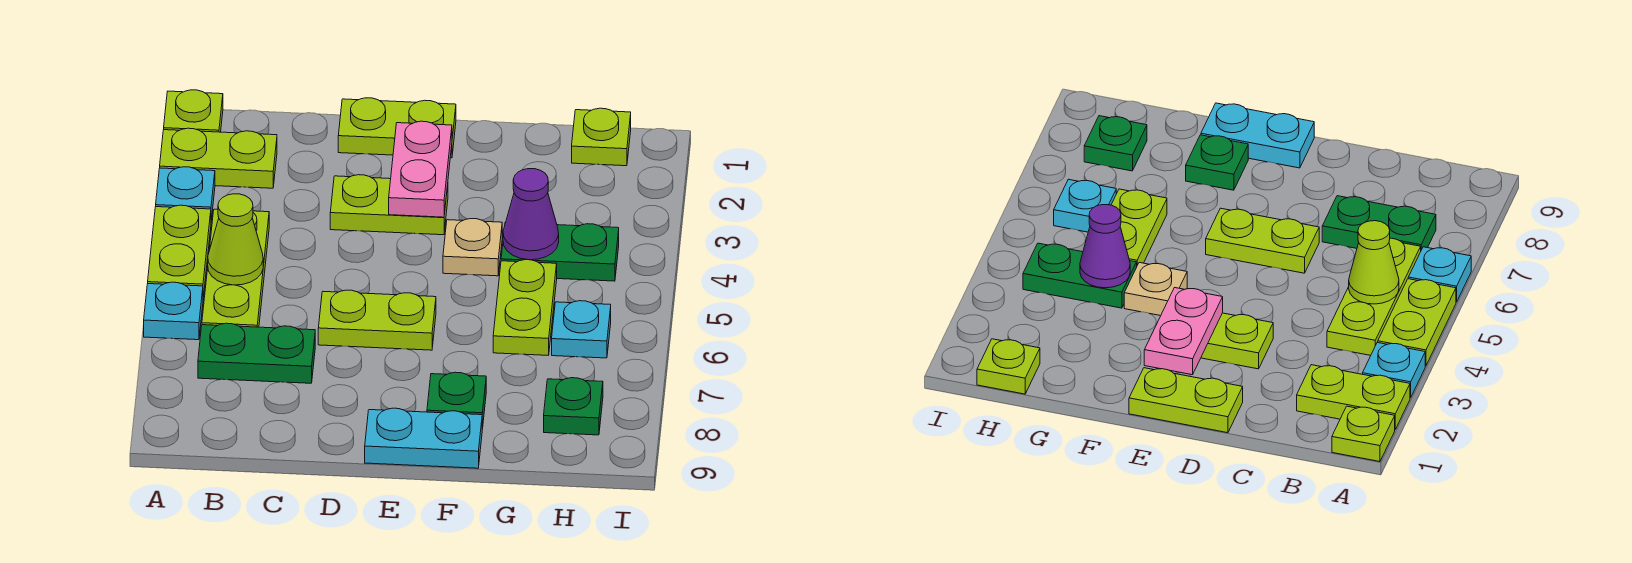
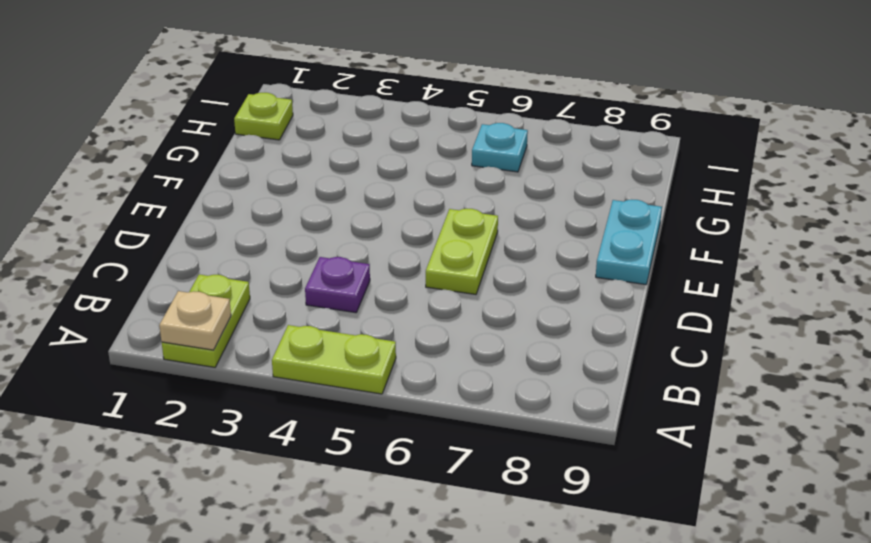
tan plate A2 level 2 -> tan plate F4 level 1
purple plate C4 level 1 -> none
none -> lime plate A1 level 1
none -> cyan plate A3 level 1
none -> cyan plate A6 level 1

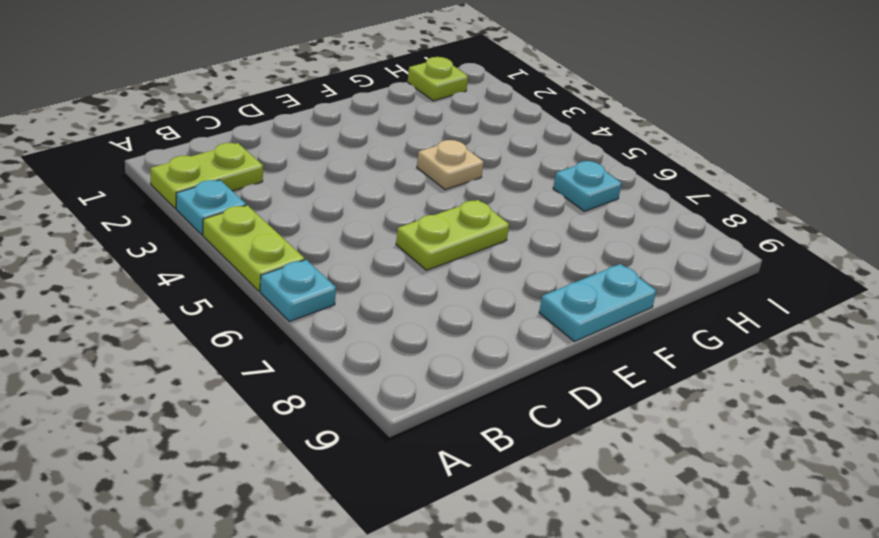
none -> lime plate A1 level 1
none -> lime plate B4:B6 level 1
none -> green plate B7:C7 level 1

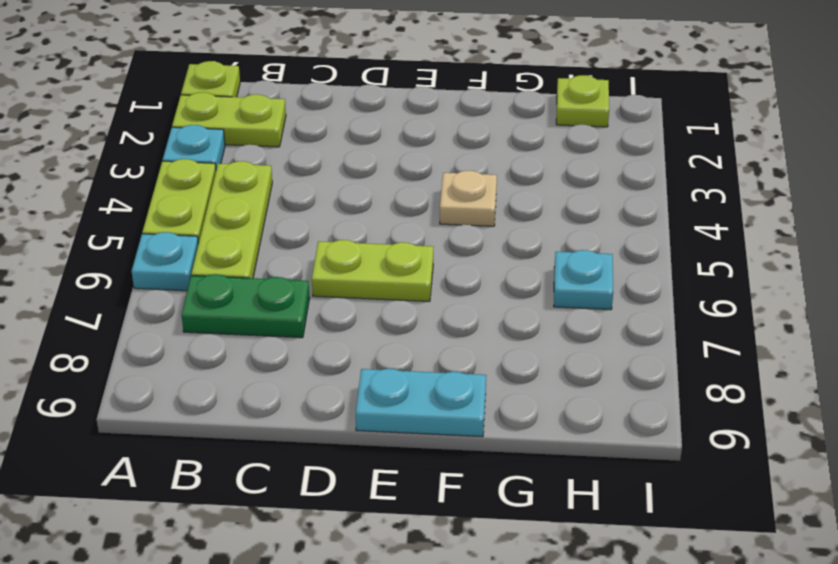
none -> lime plate D1:E1 level 1
none -> lime plate D3:E3 level 1
none -> green plate F8 level 1

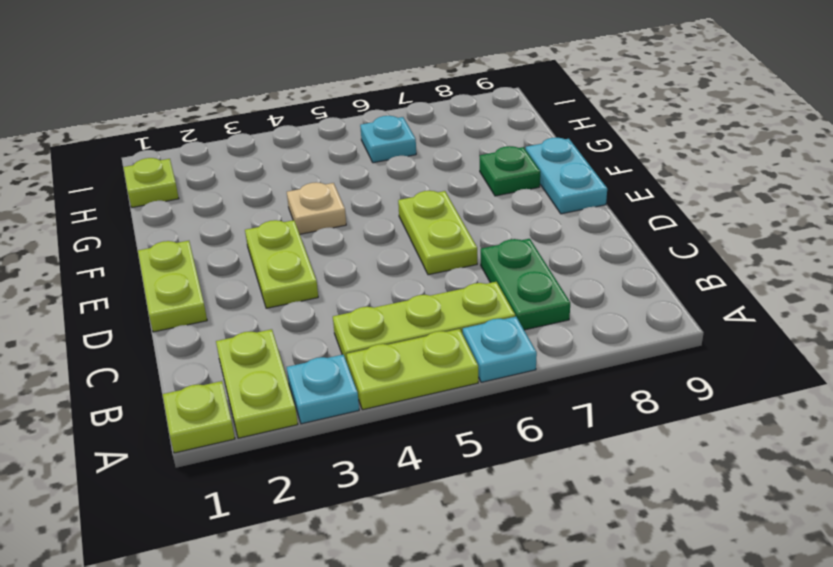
none -> green plate G4:H4 level 1
none -> lime plate G5:G6 level 1
none -> green plate H8 level 1

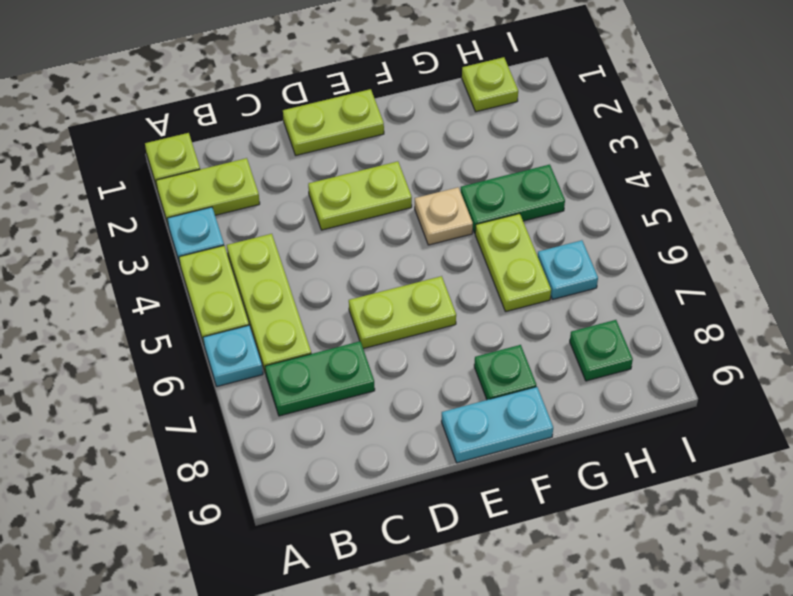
none -> lime cone B5 level 2
none -> pink plate E2:E3 level 2
none -> purple cone G4 level 2

